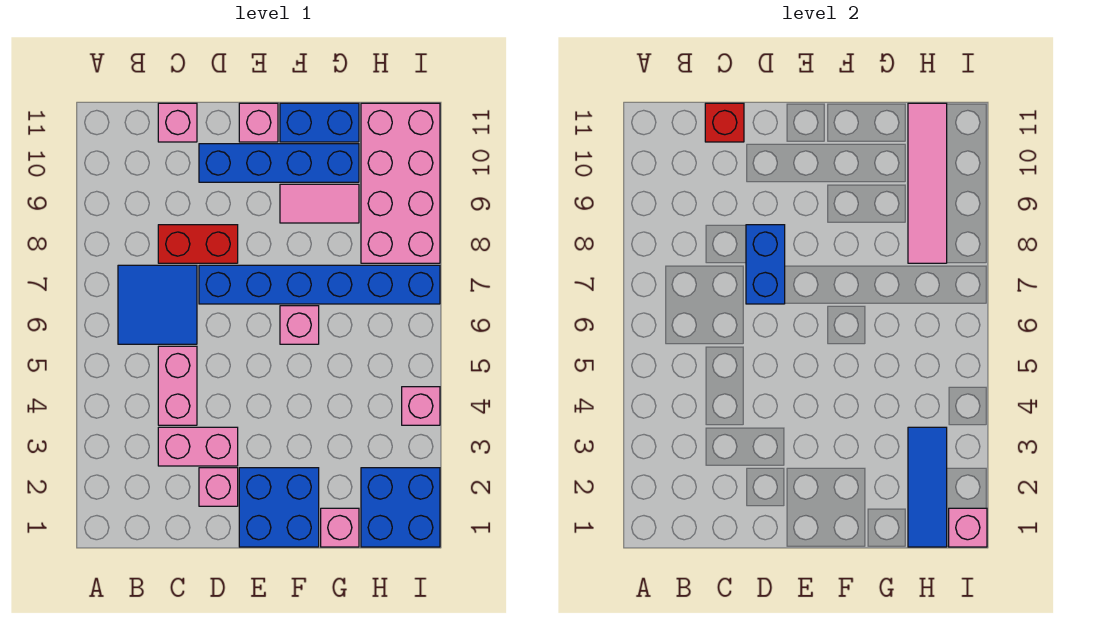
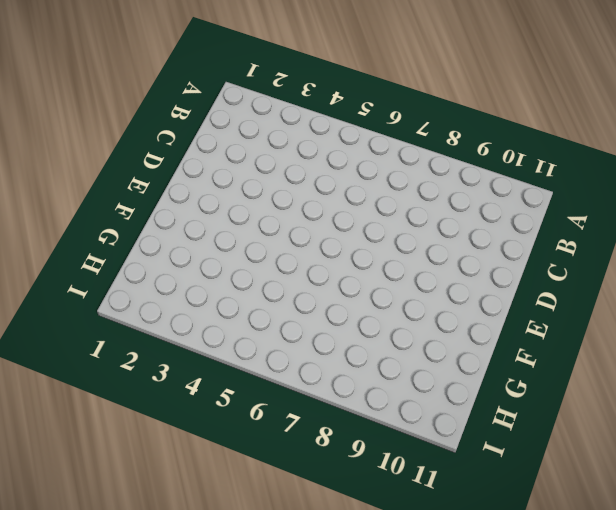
none -> blue tile B6:C7 level 1
none -> pink brick C3:D3 level 1
none -> pink brick C4:C5 level 1

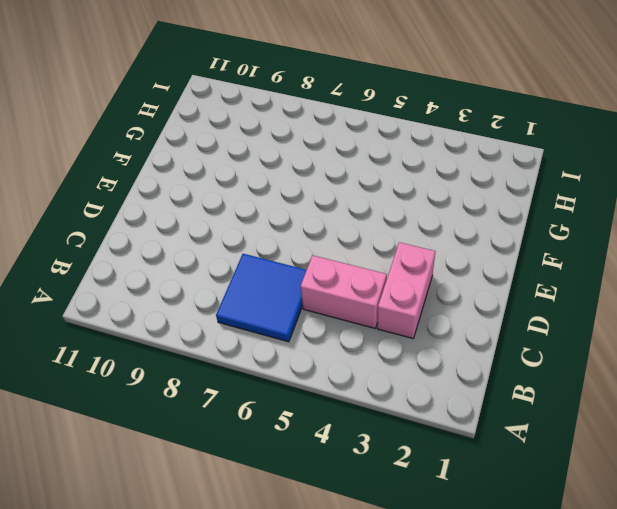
none -> red brick C8:D8 level 1
none -> pink brick C11 level 1
none -> pink brick D2 level 1

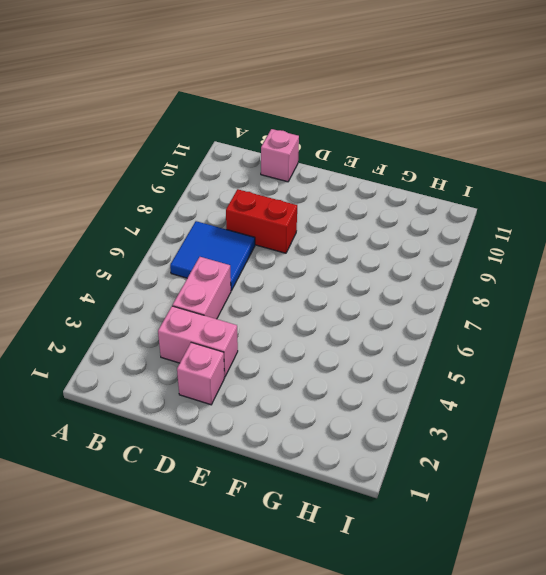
none -> blue brick D7:I7 level 1
none -> blue brick D10:G10 level 1
none -> blue brick E1:F2 level 1

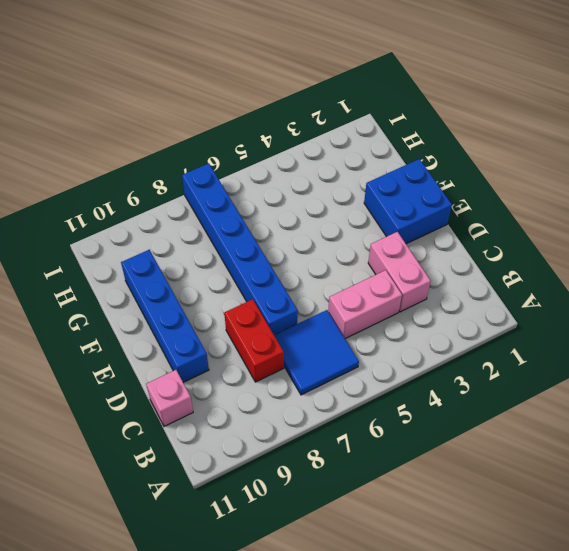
none -> pink brick D2 level 1
none -> pink brick E11 level 1
none -> pink brick F6 level 1

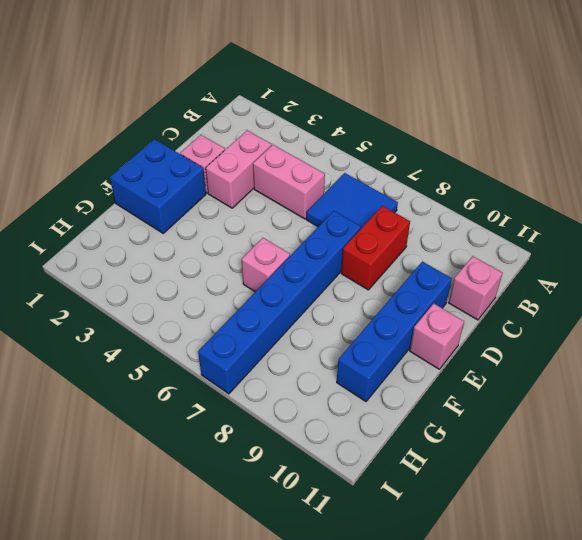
none -> pink tile F9:G9 level 1
none -> blue brick F11:G11 level 1
none -> pink brick G1 level 1

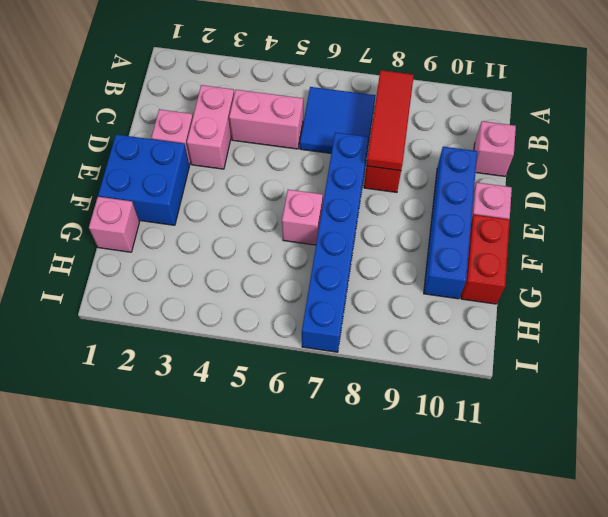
red tile B8:D8 level 2 -> blue brick D7:D8 level 2
red brick F11:G11 level 1 -> blue brick F11:G11 level 1
none -> pink tile F9:G9 level 1
none -> blue brick H1:I2 level 1
none -> pink brick H8:I11 level 1

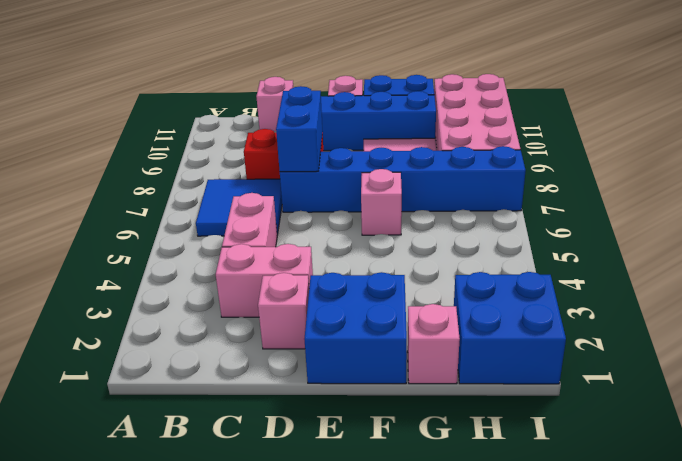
none -> pink brick I4 level 1
none -> red brick C11 level 2
none -> blue tile H1:H3 level 2

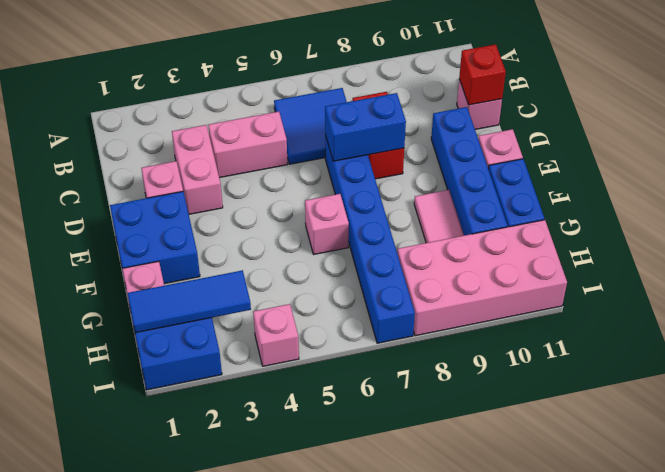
none -> pink tile H8:H11 level 2
none -> pink brick I1 level 2

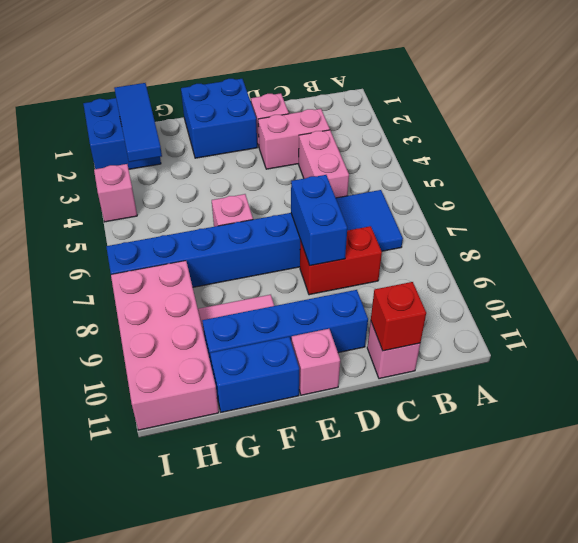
none -> pink brick G1 level 1
none -> pink tile H8:H11 level 2
none -> pink brick I1 level 2

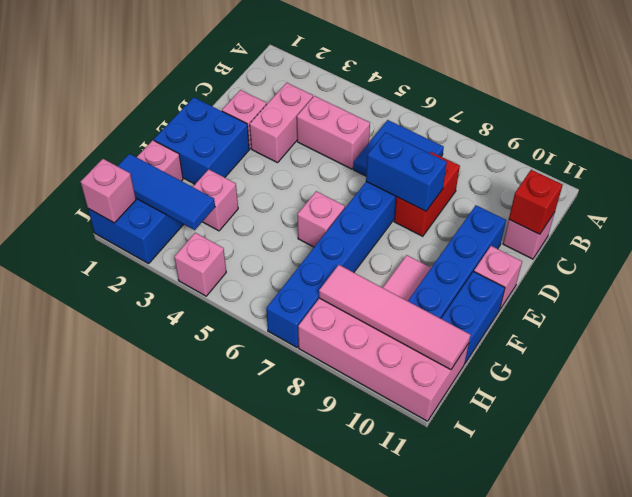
pink brick G3 level 1 -> none

